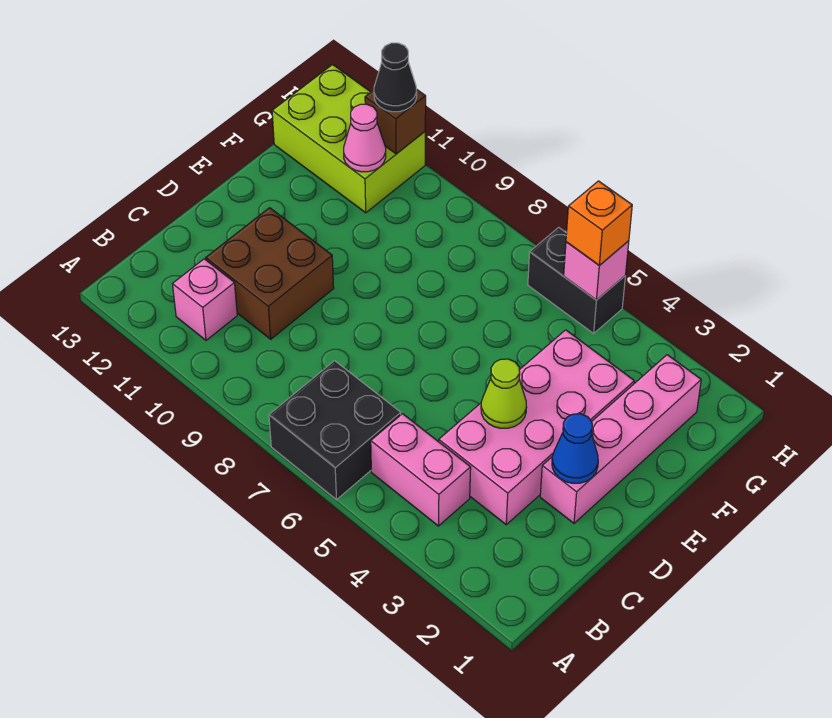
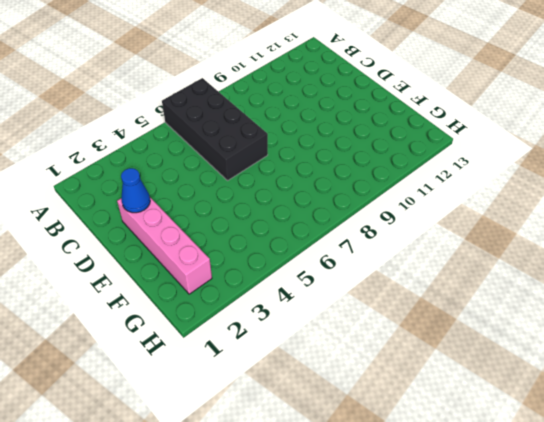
black brick A6:D7 level 1 -> black brick A6:B7 level 1
none -> pink brick B4:B5 level 1
none -> pink brick B11 level 1
none -> pink brick C3:F4 level 1

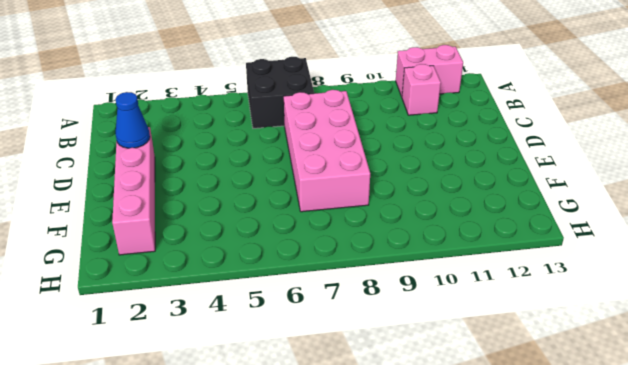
pink brick A11:A12 level 1 -> pink brick B4:B5 level 1
pink brick C7:F8 level 1 -> pink brick C3:F4 level 1
none -> brown brick C10:D11 level 1
none -> lime brick G11:H13 level 1
none -> black brick H5:H6 level 1

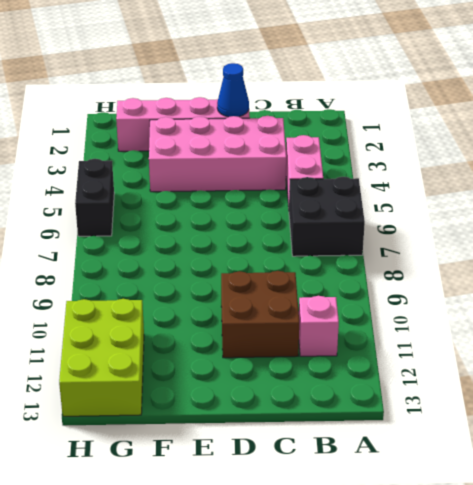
none -> lime cone D4 level 2
none -> pink cone G11 level 2
none -> pink brick H5 level 2

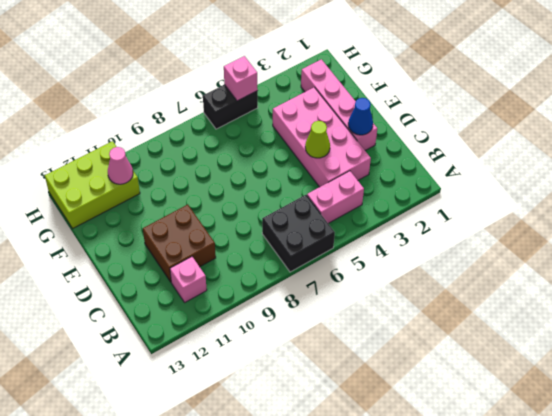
none -> brown brick H11 level 2
none -> orange brick H5 level 3
none -> black cone H11 level 3

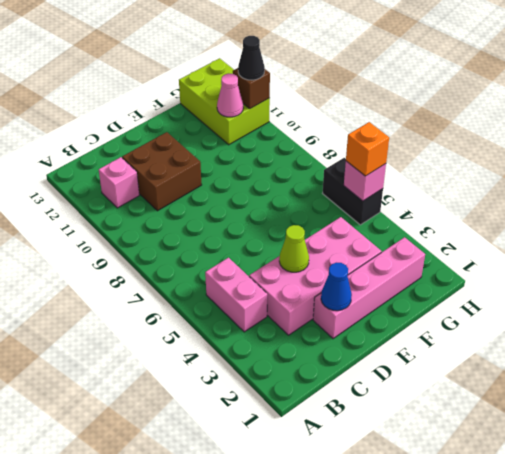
none -> black brick A6:B7 level 1

